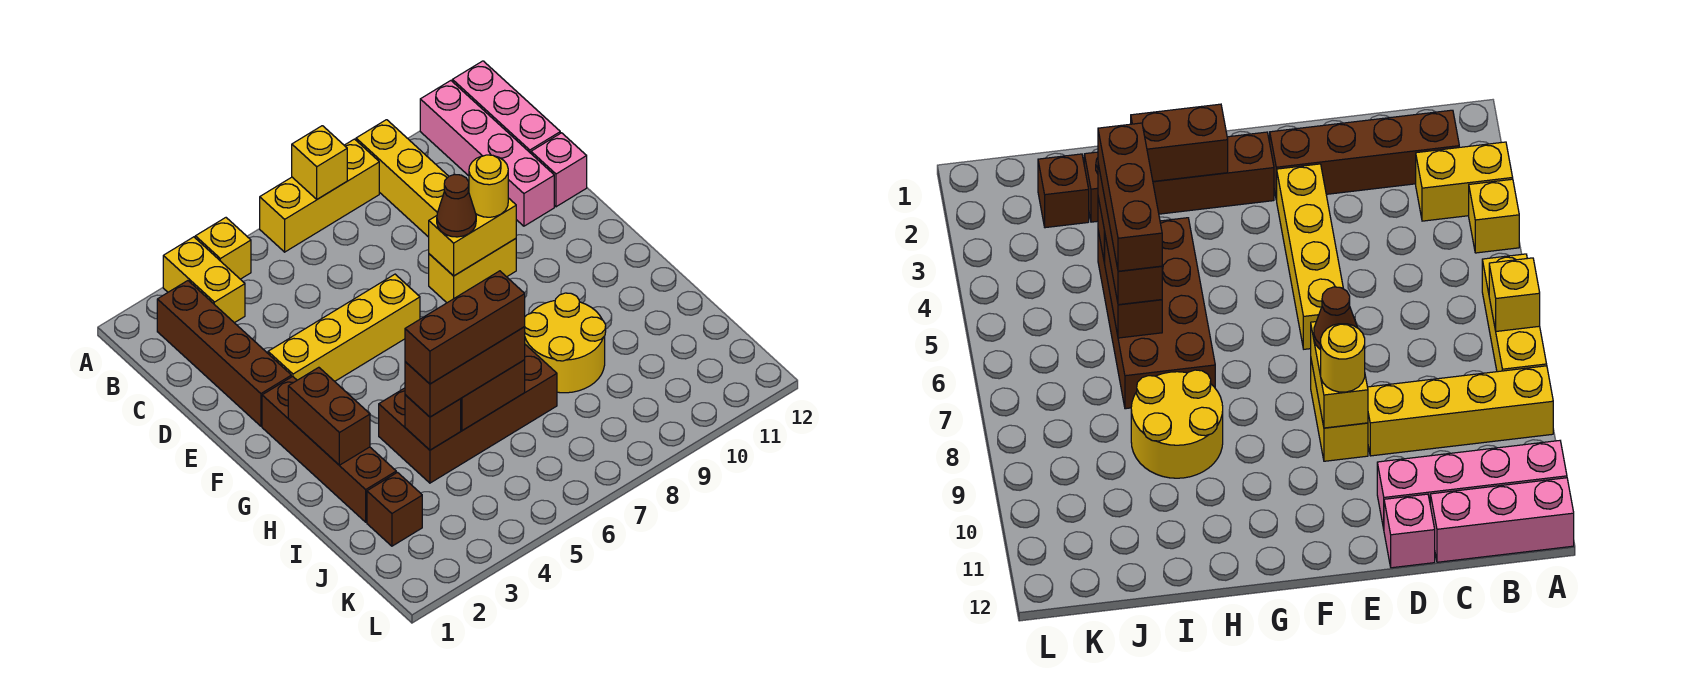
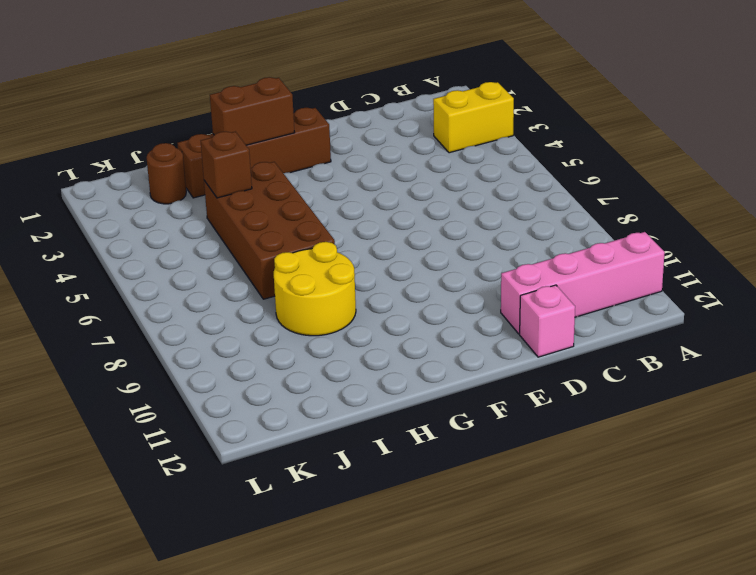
brown round brick J2 level 1 -> brown brick J2 level 1
none -> yellow brick A4 level 1
none -> yellow brick A6:A8 level 1
none -> yellow brick A9:D9 level 1

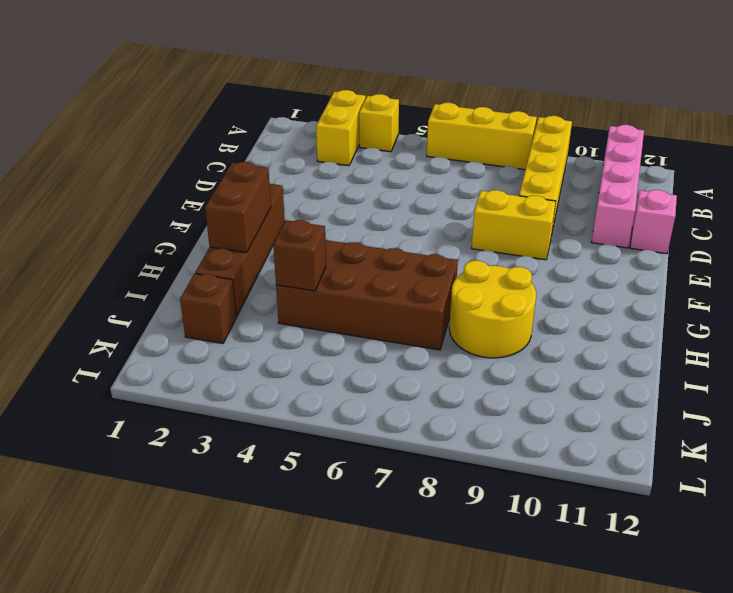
none -> pink brick A12:C12 level 1
none -> brown brick B2:E2 level 1
none -> yellow brick E3:E6 level 1

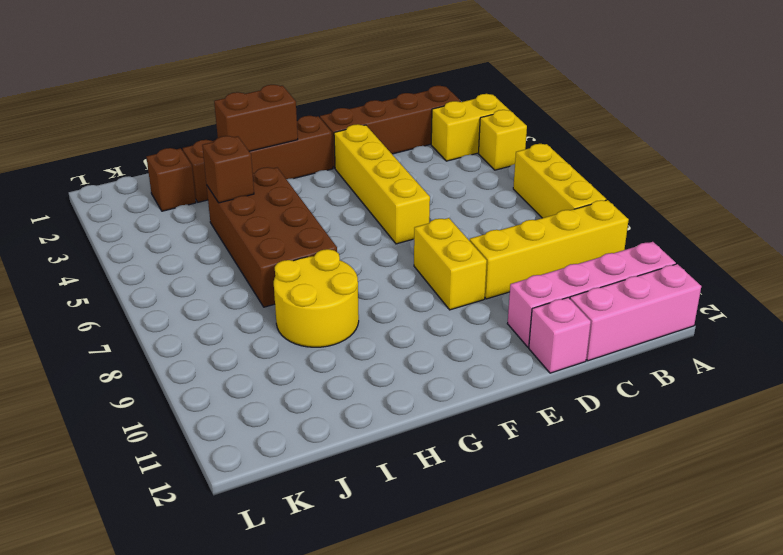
none -> yellow brick A7 level 2
none -> yellow brick E8:E9 level 2
none -> brown brick I5:I6 level 2

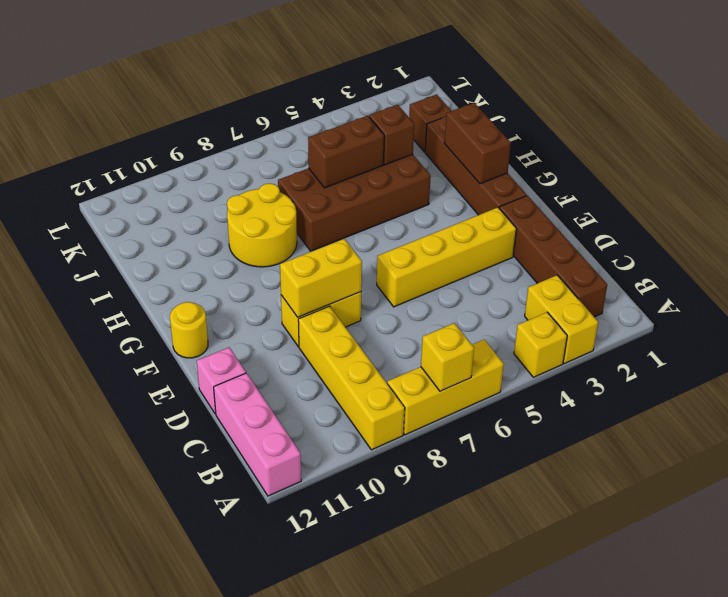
yellow round brick F12 level 1 -> yellow round brick E9 level 3
none -> pink brick A11:D11 level 1
none -> brown cone E8 level 3
none -> brown brick I4:I6 level 3

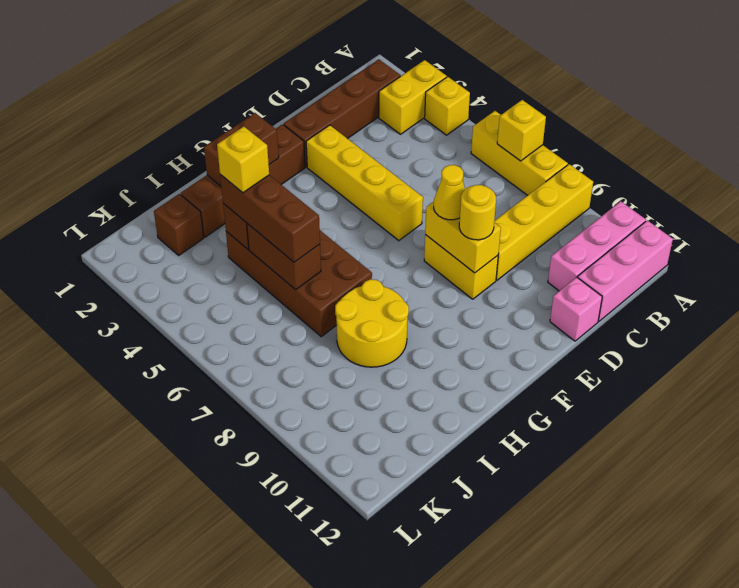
pink brick A11:C11 level 1 -> pink brick A11:D11 level 1
yellow cone E8 level 3 -> brown cone E8 level 3
yellow brick I4 level 4 -> brown brick I4:I6 level 4

